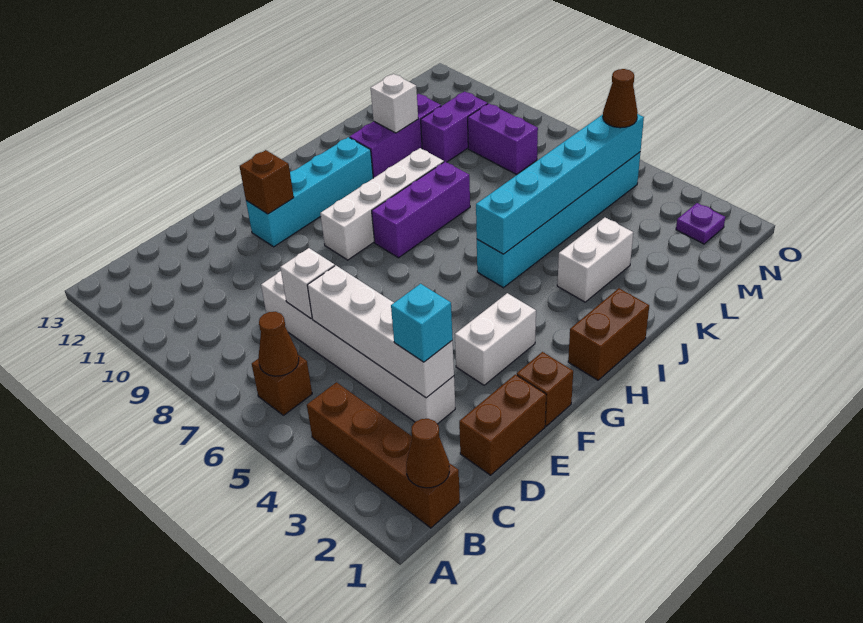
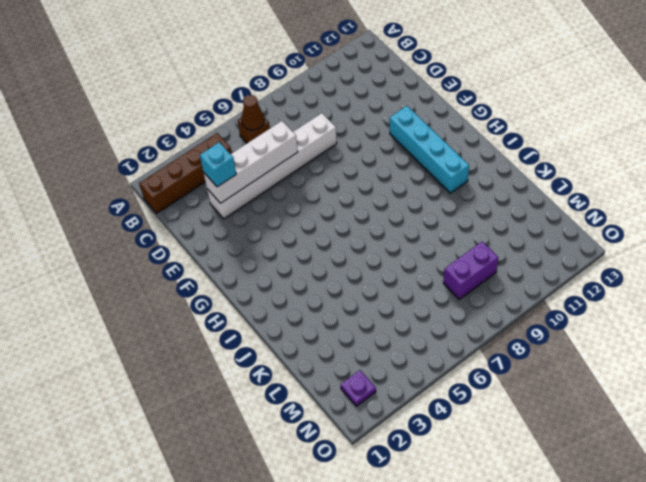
none -> brown brick D1:E1 level 1
none -> brown brick F1 level 1
none -> white brick F3:G3 level 1

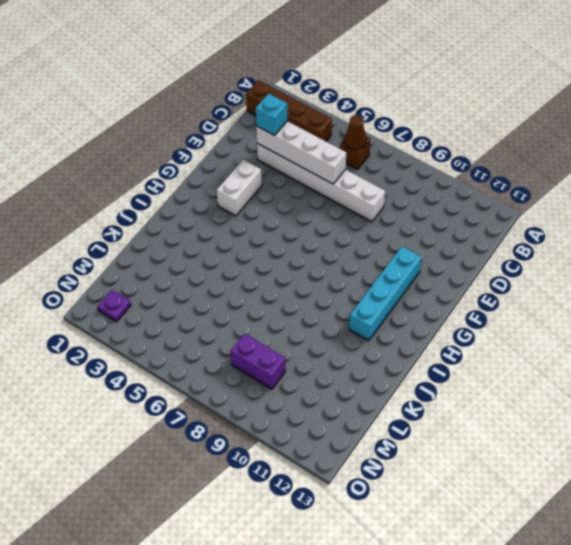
none -> brown brick D1:E1 level 1
none -> brown brick F1 level 1
none -> white brick G9:J9 level 1

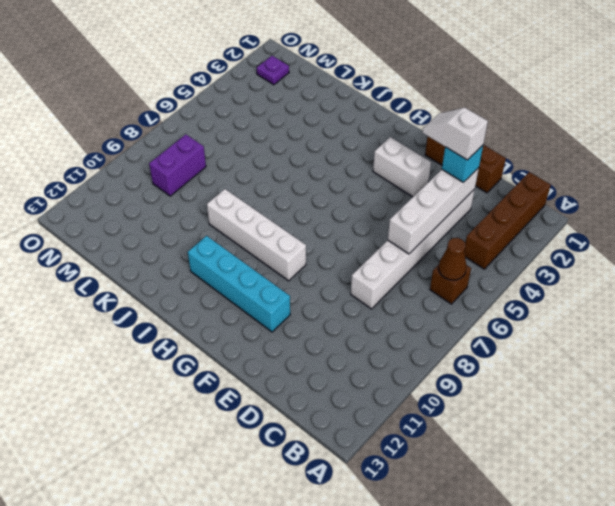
white slope D3:E3 level 4 top D -> none
none -> brown brick H1:I1 level 1
none -> purple brick H8:J8 level 1
none -> cyan brick I5:N5 level 1

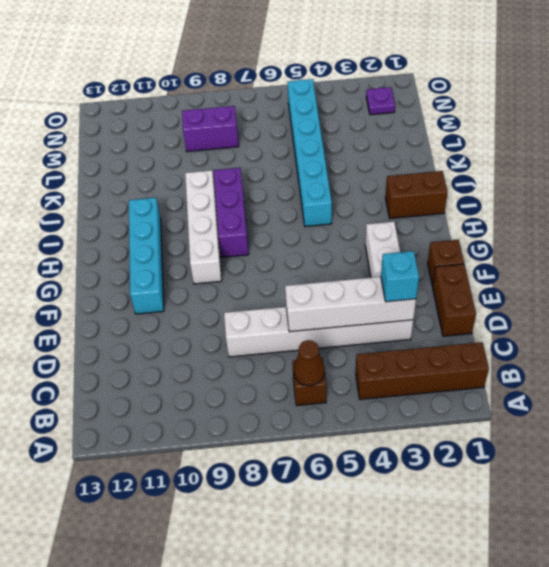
brown brick I1:I2 level 1 -> brown brick H1:I1 level 1
none -> white brick J3:K3 level 1
none -> purple brick J11:L11 level 1
none -> purple brick L10:M10 level 1

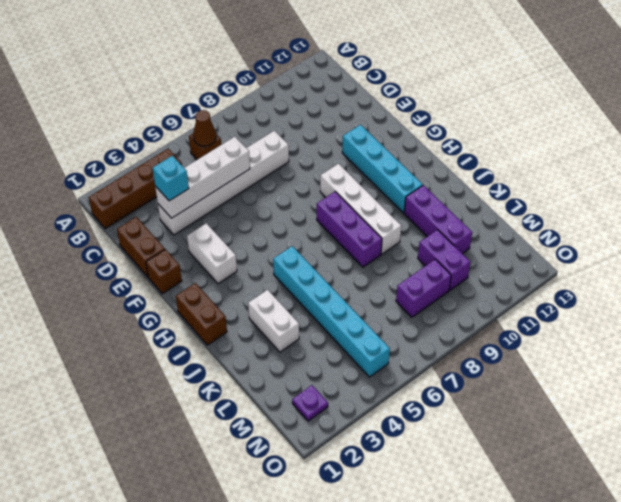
none -> brown cone B1 level 2
none -> white brick D7 level 2
none -> brown brick F11 level 2

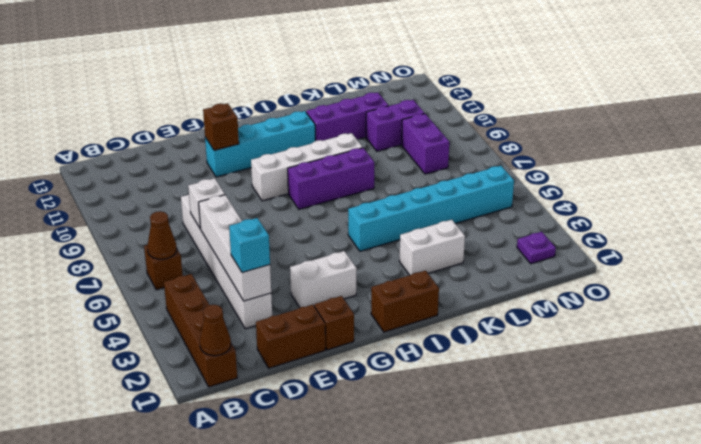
none -> cyan brick I5:N5 level 2
none -> white brick K11 level 2
none -> brown cone N5 level 3

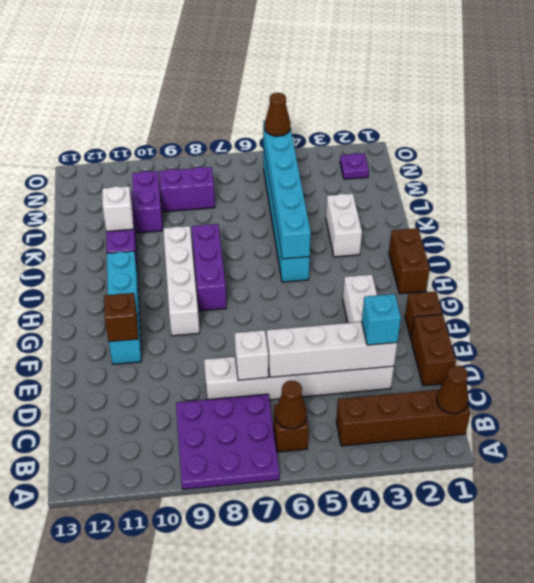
purple plate A7:C9 level 1 -> none

